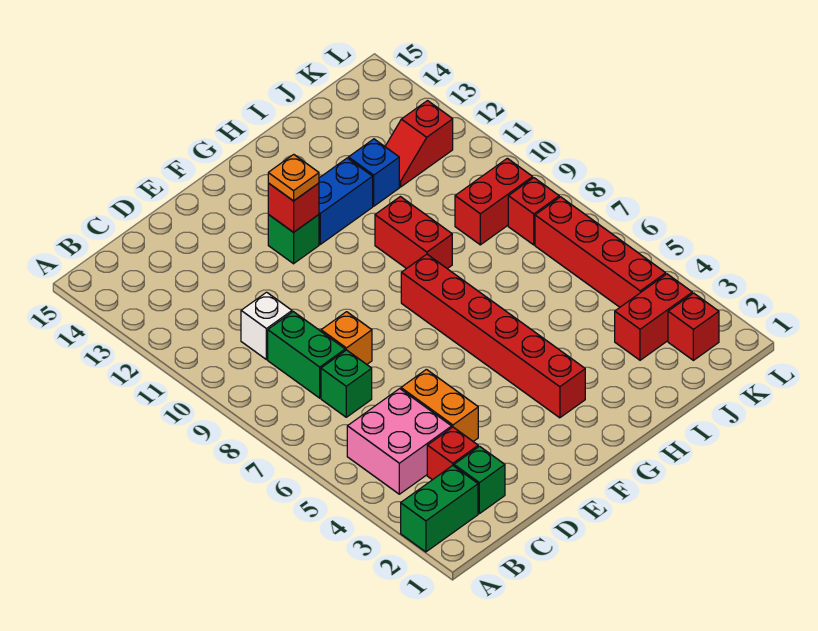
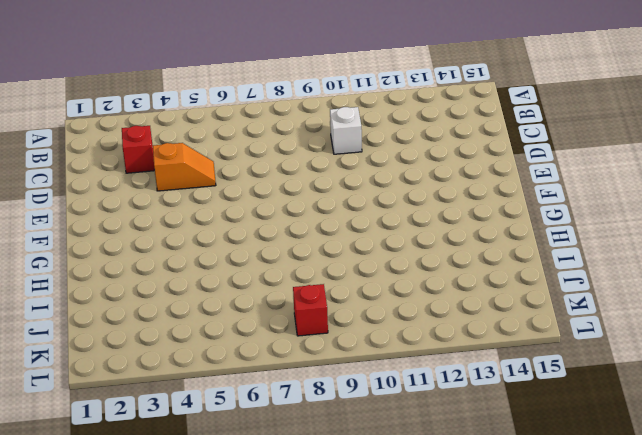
orange slope D4:D5 level 1 top 4 -> orange brick D4:D5 level 1
none -> green brick A2:B2 level 1
none -> pink brick B4:C5 level 1
none -> green brick C2 level 1

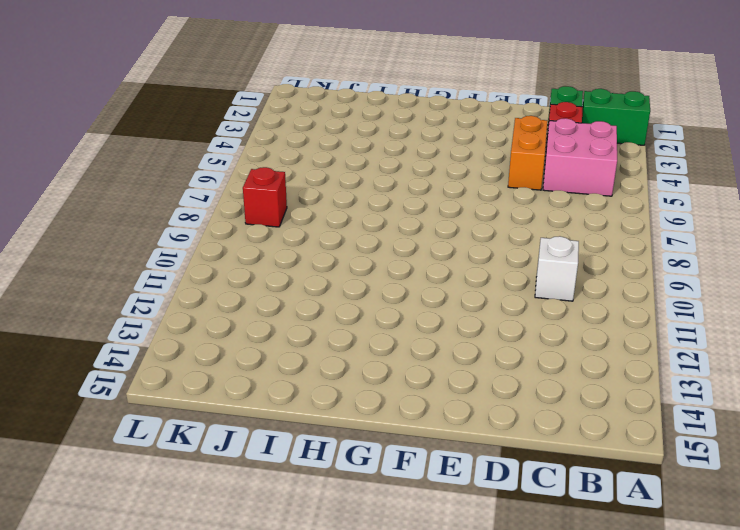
none -> green brick C7 level 1
none -> green brick C8:C9 level 1
none -> orange brick D8 level 1

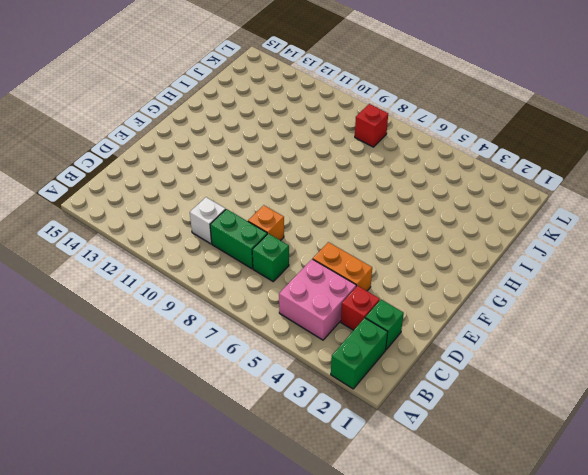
none -> green brick F12 level 1
none -> red brick G3:G8 level 1
none -> blue brick G12:H12 level 1

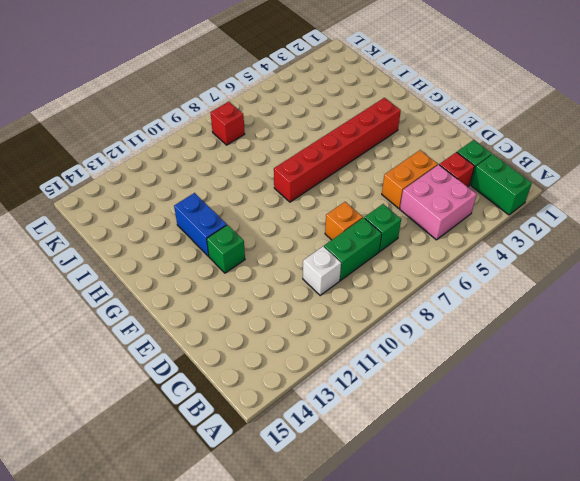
none -> red brick H9:H10 level 1
none -> blue brick I12 level 1
none -> red brick J3:K3 level 1

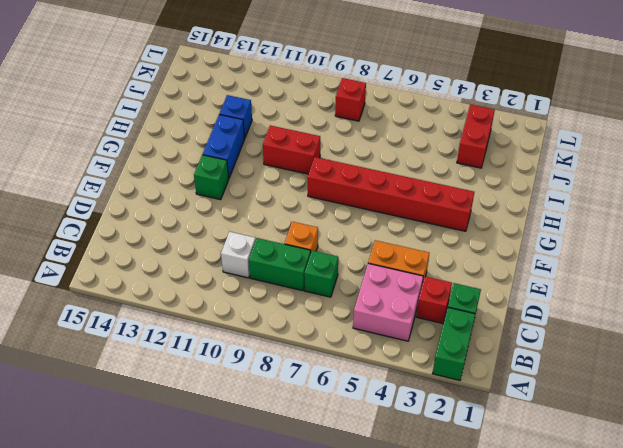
none -> red brick J9:K9 level 1
none -> red slope J12:K12 level 1 top K
none -> red brick K2 level 1

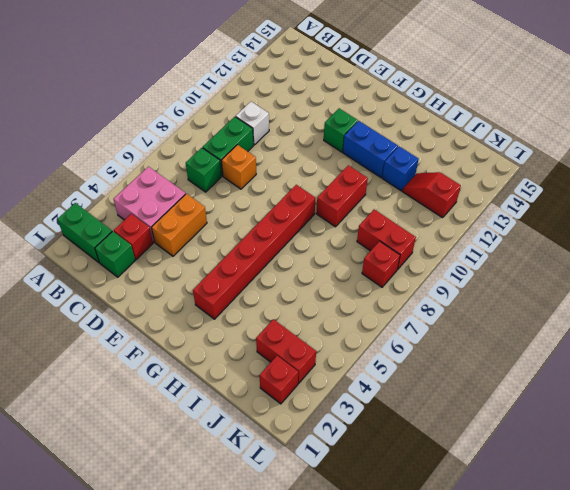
none -> red brick K4:K7 level 1
none -> red brick F12 level 2
none -> orange plate F12 level 3

